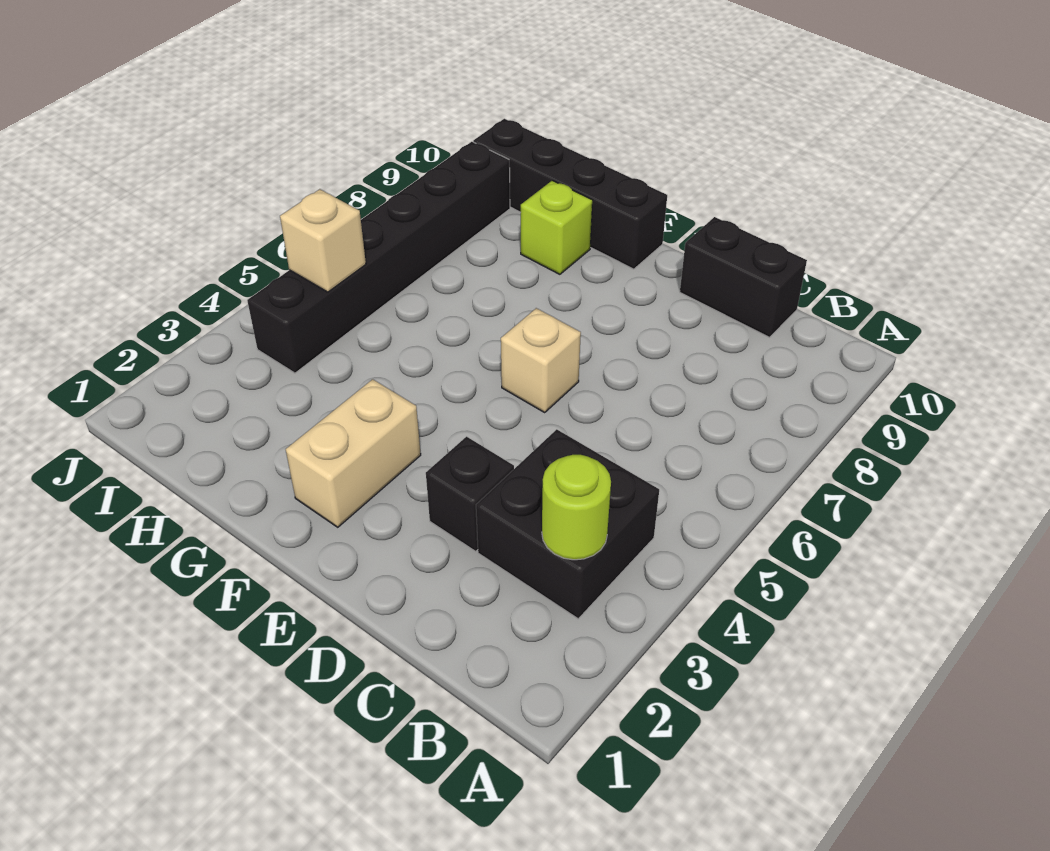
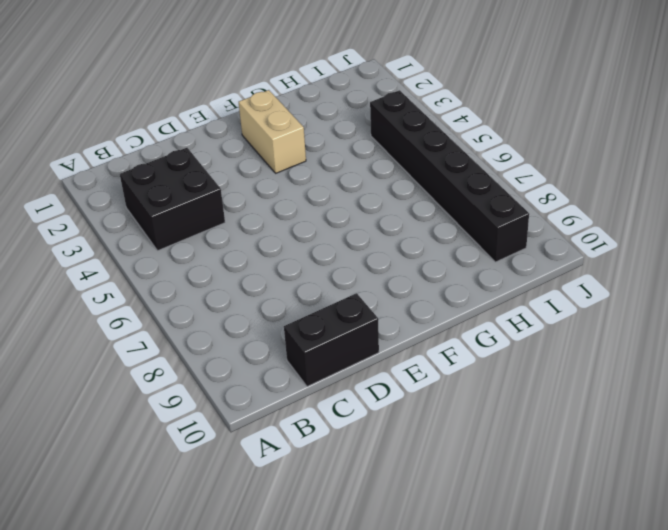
none -> black brick D3 level 1
none -> tan brick E6 level 1

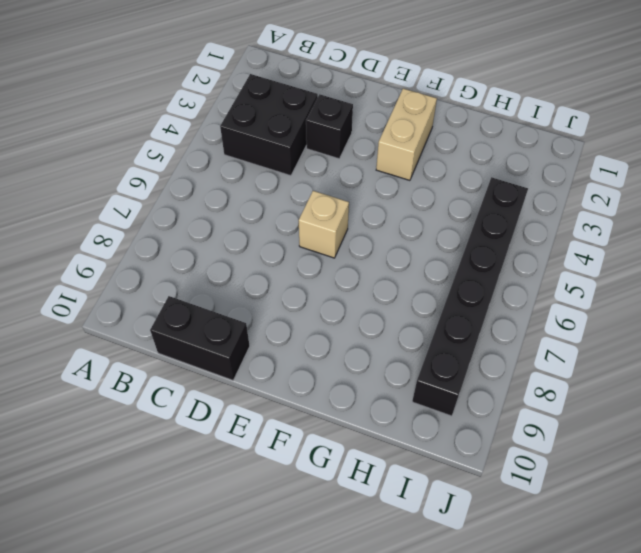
none -> black brick F10:I10 level 1
none -> lime brick G9 level 1

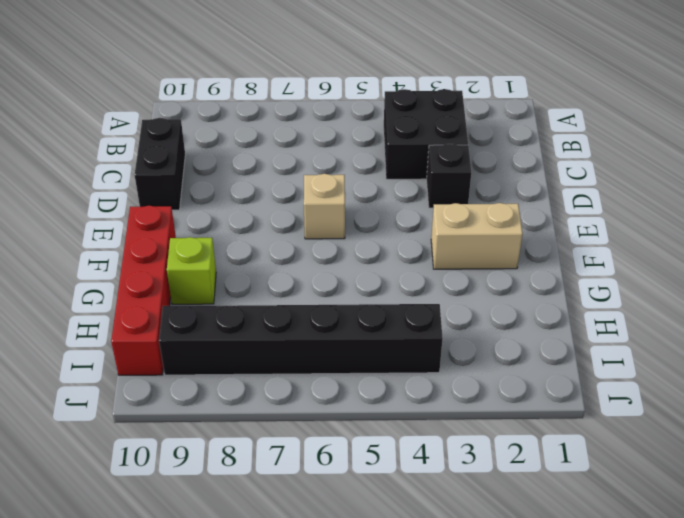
red brick F10:I10 level 1 -> black brick F10:I10 level 1
none -> lime round brick B3 level 2
none -> tan brick I5 level 2

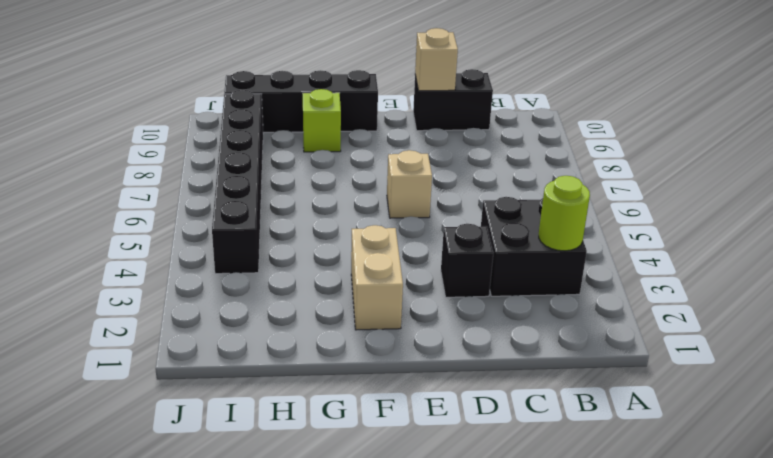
tan brick D10 level 2 -> tan brick I5 level 2

